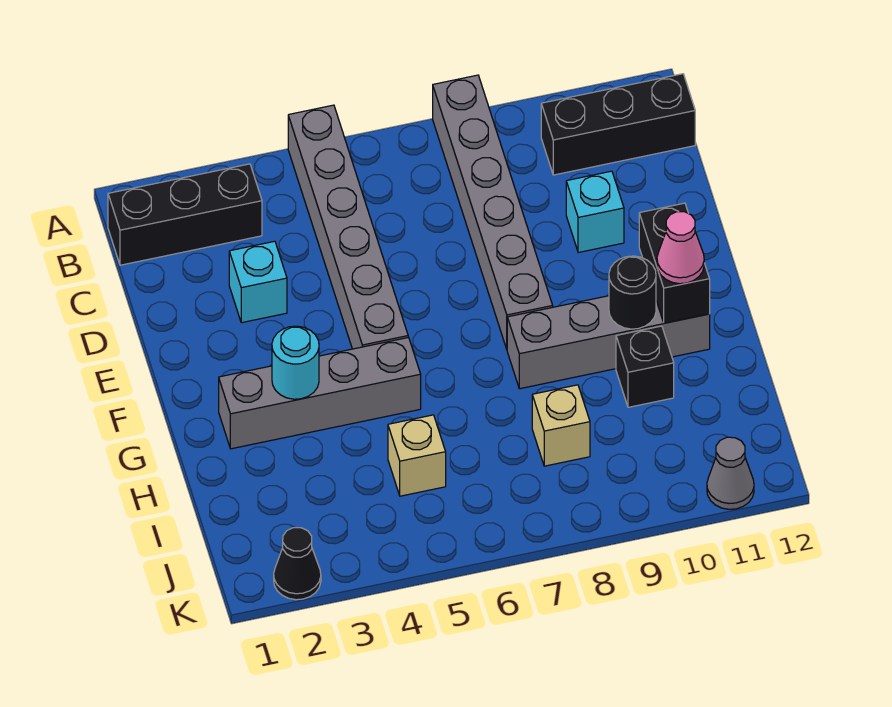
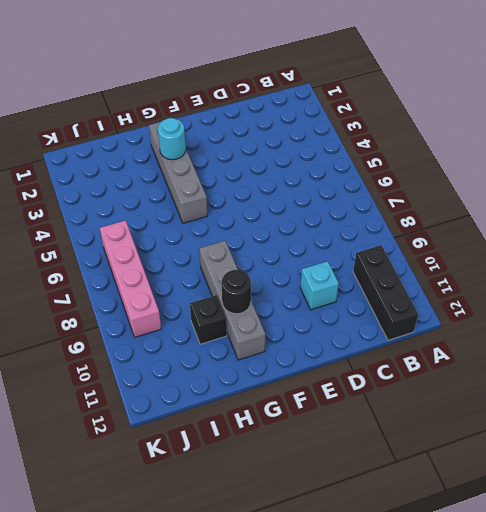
pink brick J6:J9 level 1 -> none
none -> grey brick A5:F5 level 1
none -> grey brick A8:F8 level 1
none -> black brick B1:B3 level 1

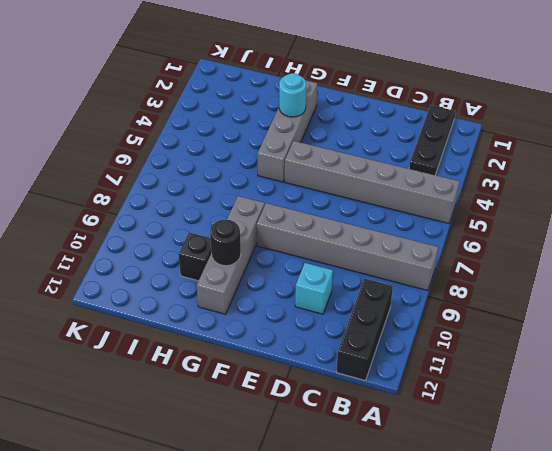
black plate B1:B3 level 1 -> black brick B1:B3 level 1
none -> cyan brick D3 level 1
none -> tan brick I5 level 1
none -> tan brick I8 level 1

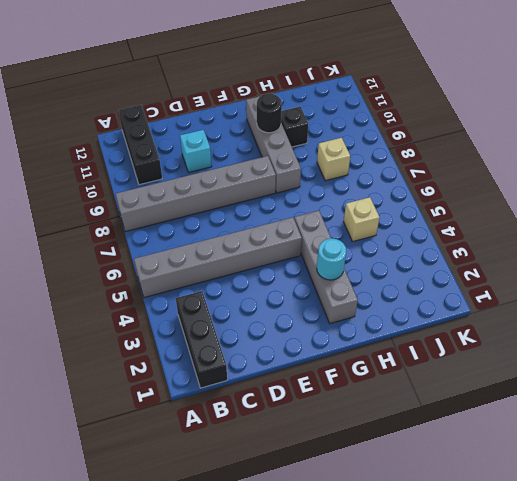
none -> cyan brick D3 level 1
none -> black cone K2 level 1
none -> grey cone K11 level 1

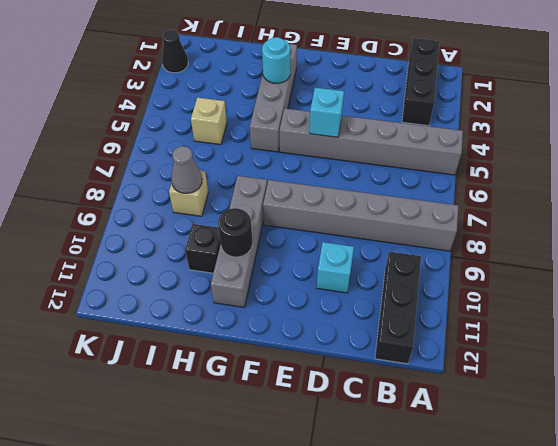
cyan brick E5 level 2 -> cyan brick D3 level 1
grey cone I8 level 2 -> grey cone K11 level 1
none -> black brick F11:G11 level 2
none -> pink cone G11 level 3

